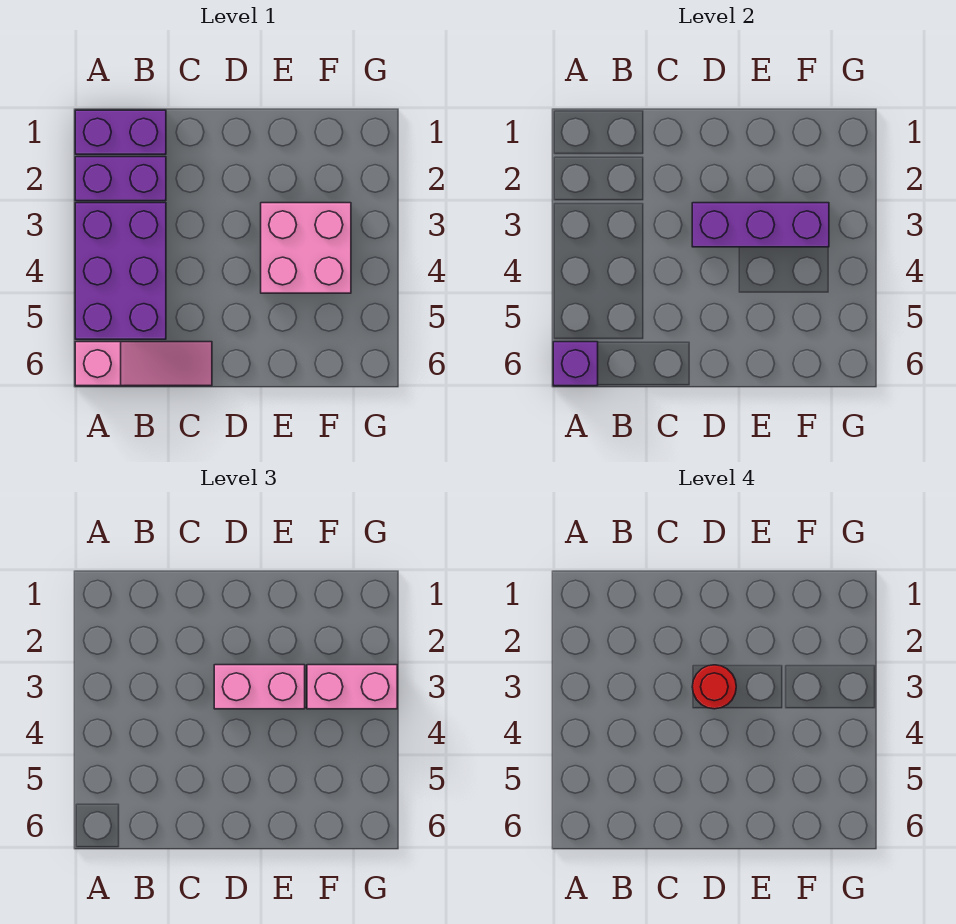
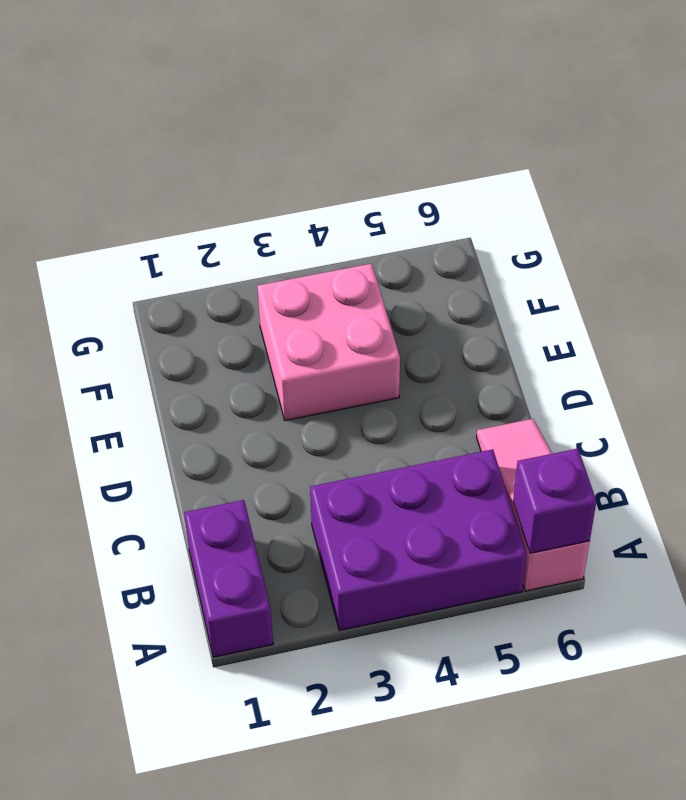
none -> purple brick A2:B2 level 1
none -> purple brick D3:F3 level 2

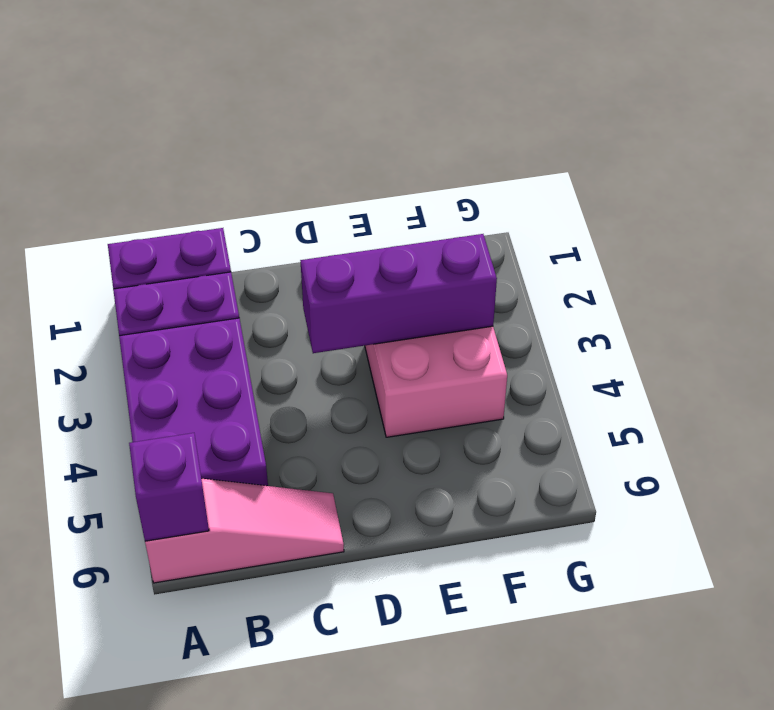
none -> pink brick D3:E3 level 3
none -> pink brick F3:G3 level 3

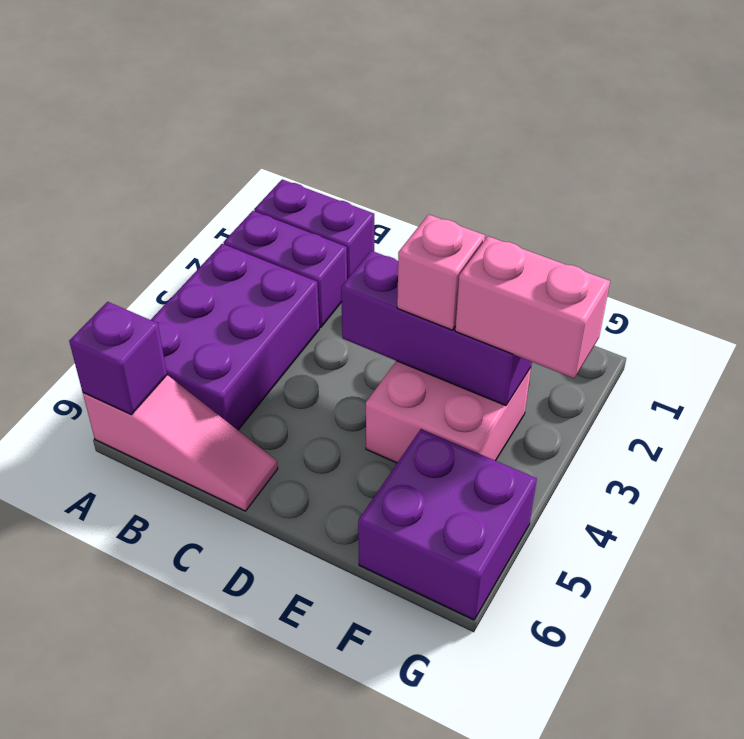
pink brick E3 level 3 -> pink brick D3:E3 level 3
purple brick F5:G6 level 1 -> none
none -> red round brick D3 level 4

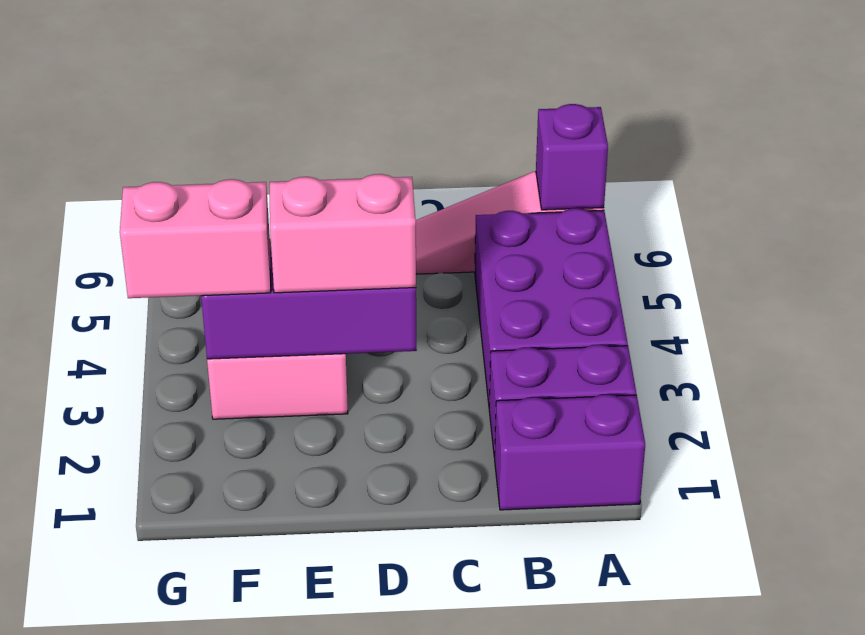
none -> red round brick D3 level 4

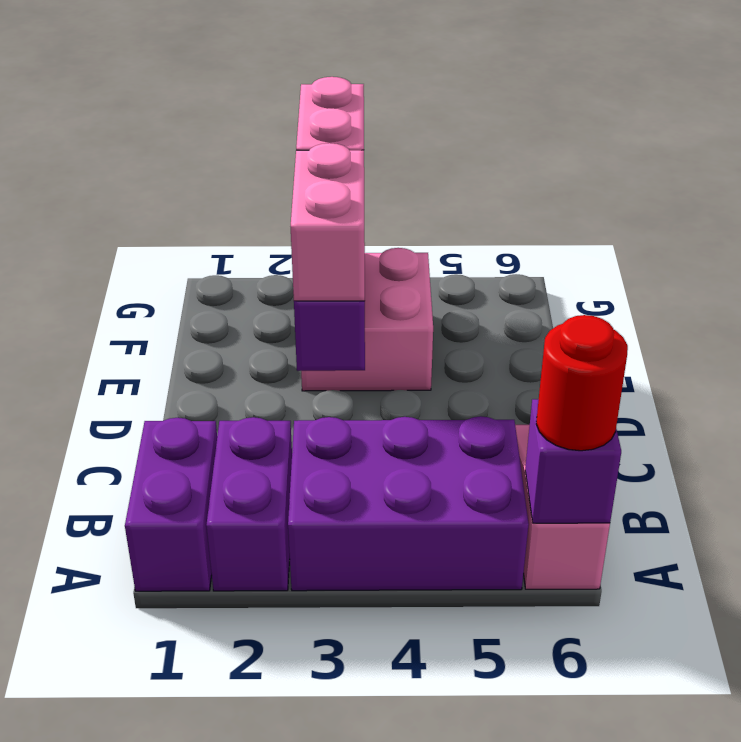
red round brick A6 level 3 -> red round brick D3 level 4

